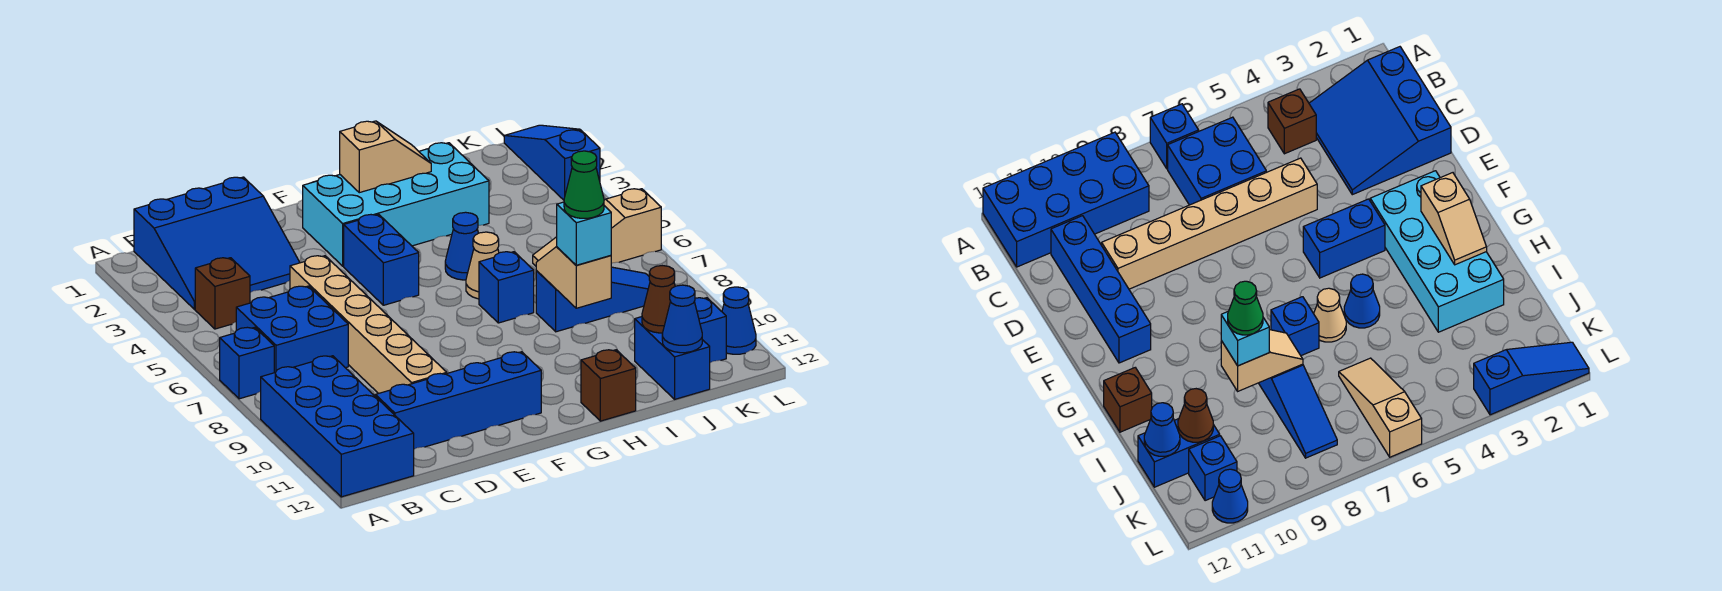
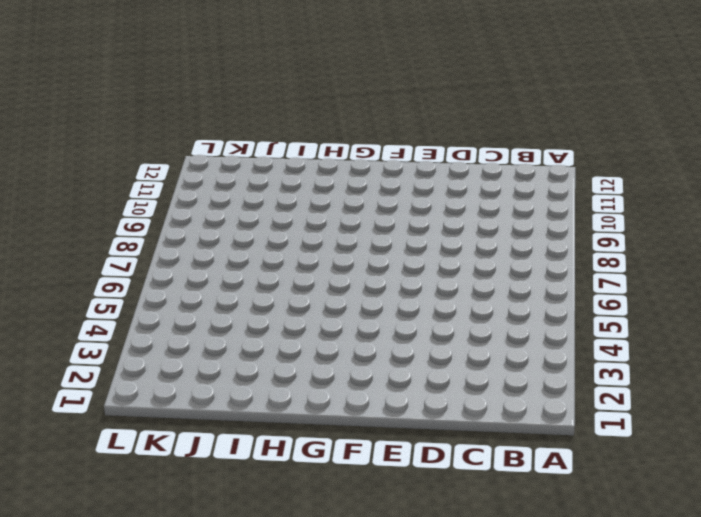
none -> blue brick A7 level 1
none -> blue brick A9:B12 level 1
none -> blue slope B1:D3 level 1 top 1

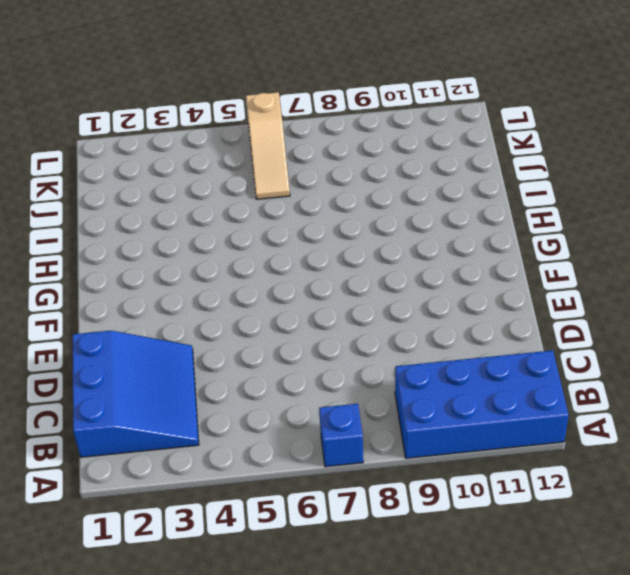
none -> brown brick B4 level 1
none -> blue brick B6:C7 level 1
none -> blue brick C11:F11 level 1

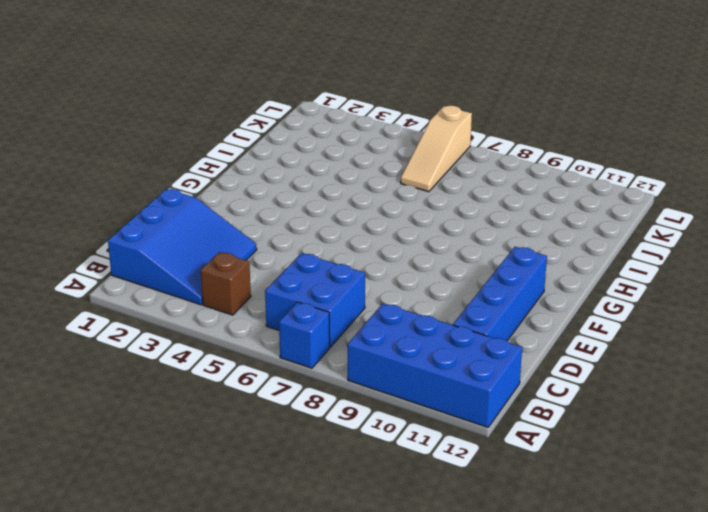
none -> tan brick D5:D10 level 1
none -> cyan brick F2:I3 level 1
none -> blue brick F4:F5 level 1

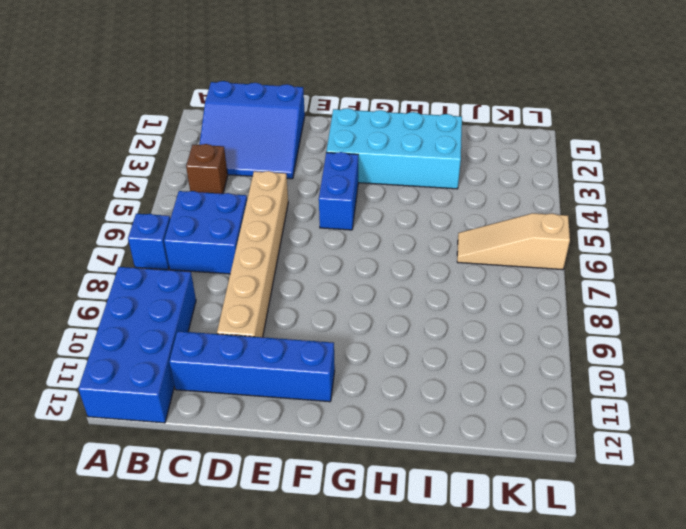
none -> blue cone H5 level 1
none -> tan cone H6 level 1
none -> blue brick H7 level 1

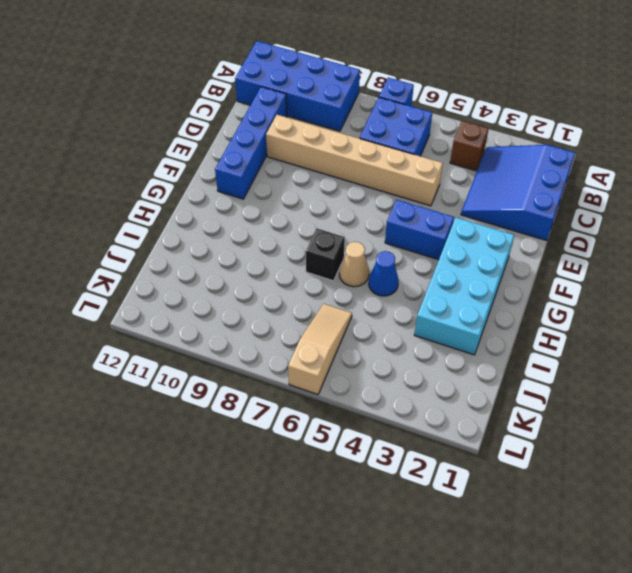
black brick H7 level 1 -> blue brick H7 level 1
none -> brown brick H12 level 1
none -> blue slope I8:K8 level 1 top I
none -> blue brick J11:J12 level 1

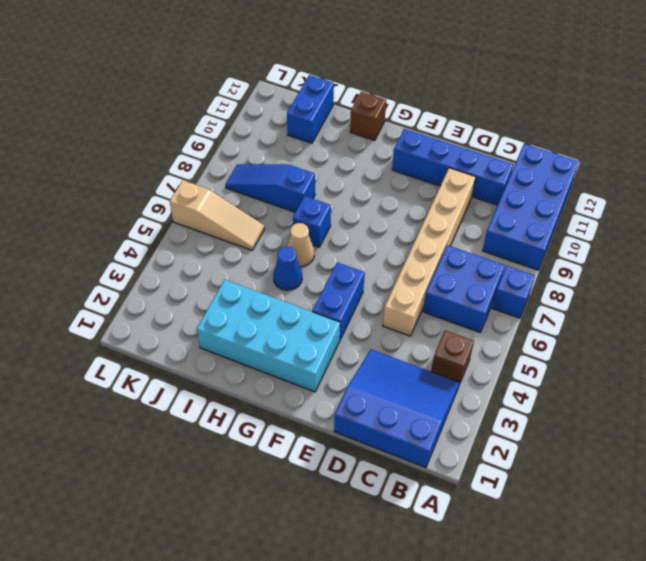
none -> blue brick K11 level 1
none -> blue slope L1:L3 level 1 top 3
none -> blue cone L11 level 1

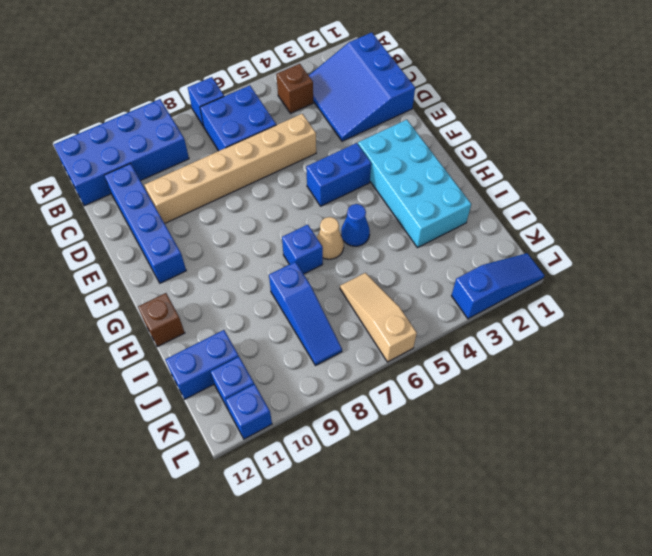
blue brick L11 level 1 -> blue cone L11 level 1
none -> tan slope G2:H2 level 2 top G
none -> tan slope I8:I9 level 2 top 9
none -> brown cone J11 level 2

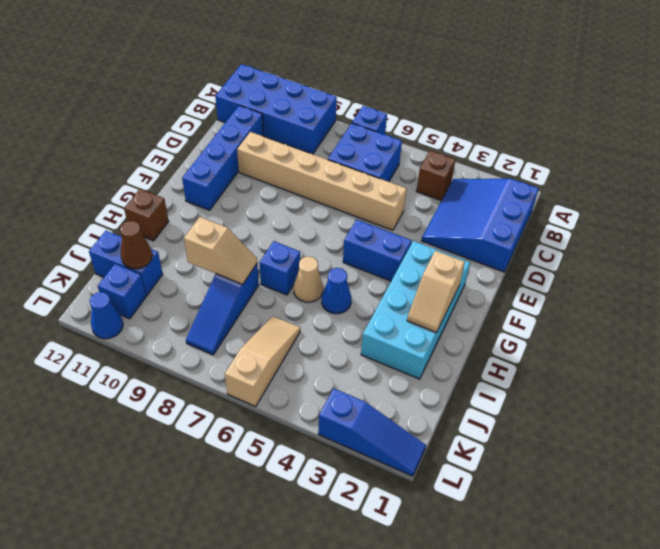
none -> blue cone J12 level 2
none -> cyan brick I9 level 3
none -> green cone I9 level 4

